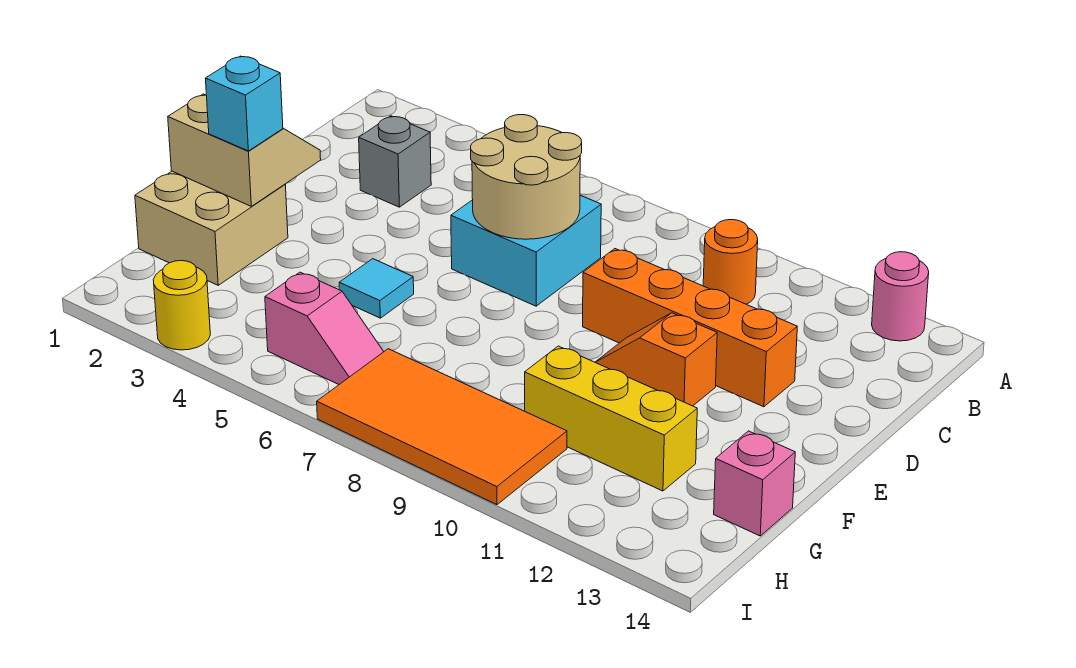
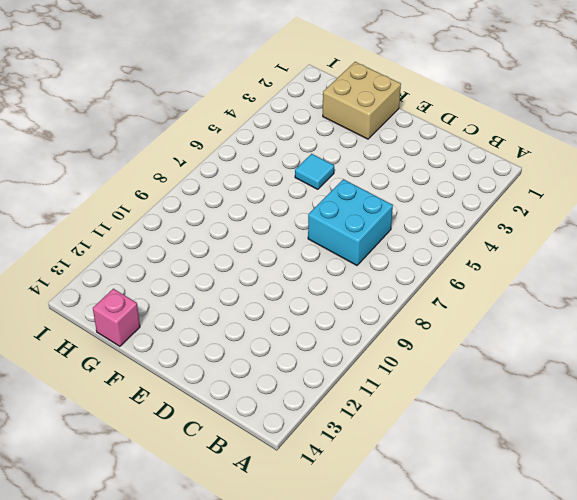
none -> pink round brick A13 level 1
none -> orange round brick B10 level 1
none -> grey brick C3 level 1

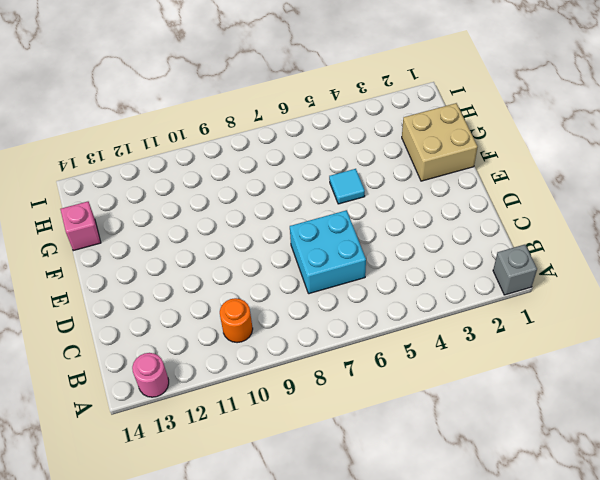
grey brick A1 level 1 -> grey brick C3 level 1
none -> orange brick D9:D12 level 1
none -> orange slope E10:E11 level 1 top 11
none -> yellow brick G10:G12 level 1

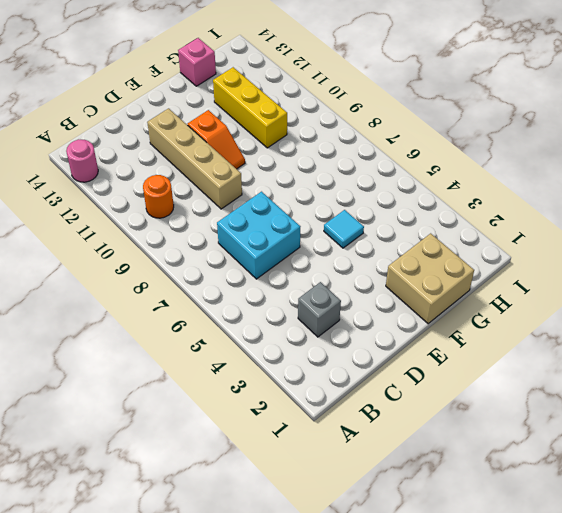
tan brick D9:D12 level 1 -> orange brick D9:D12 level 1
none -> pink slope H5:H6 level 1 top 5
none -> orange tile H7:I10 level 1
none -> yellow round brick I3 level 1

